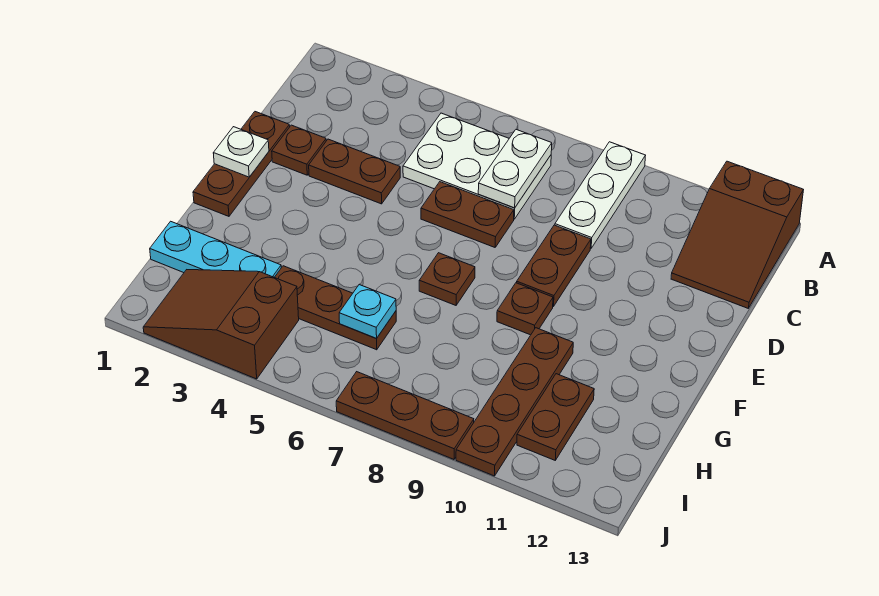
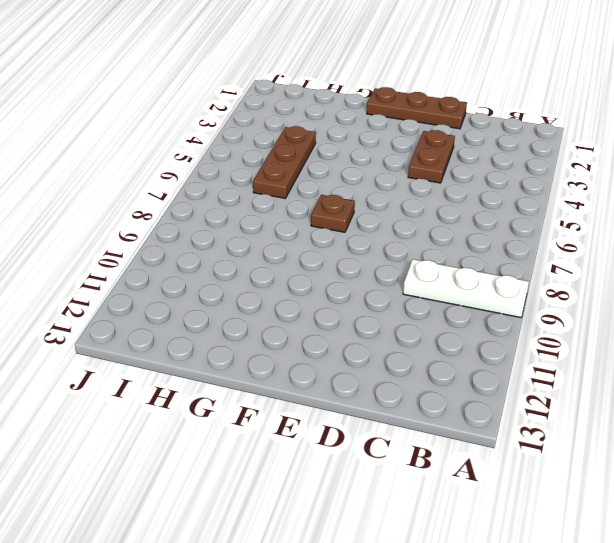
none -> brown slope A12:C13 level 1 top A
none -> white plate B5:C7 level 1
none -> brown plate D2 level 1

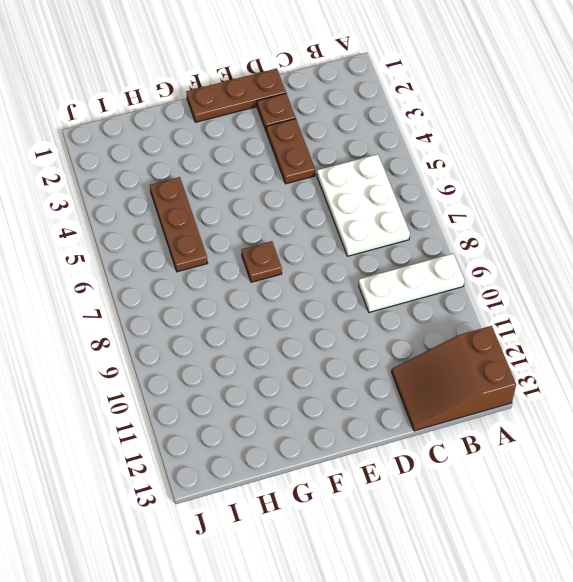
none -> brown plate D6:D7 level 1
none -> brown plate D9:E9 level 1
none -> brown plate F9 level 1

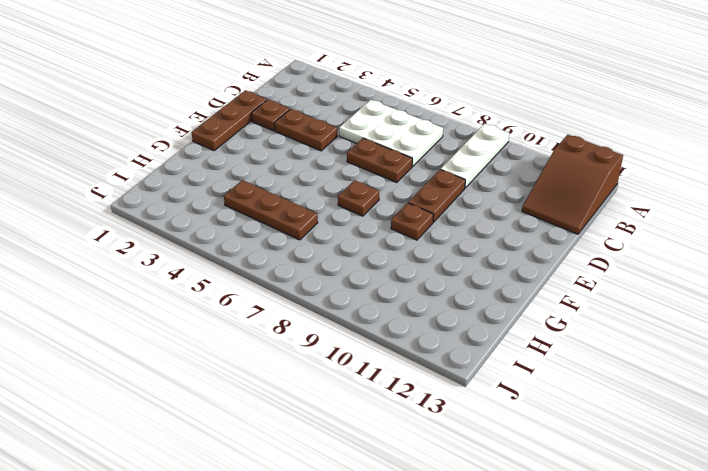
none -> brown plate G10:J10 level 1
none -> cyan plate H1:H3 level 1
none -> brown plate H11:I11 level 1

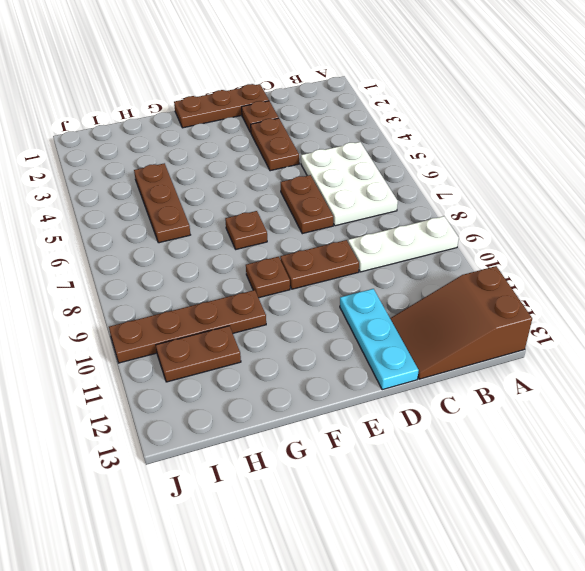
cyan plate D11:D13 level 1 -> cyan plate H1:H3 level 1
none -> brown slope I2:J4 level 1 top 4
none -> brown plate J7:J9 level 1
none -> white plate B7:C7 level 2

